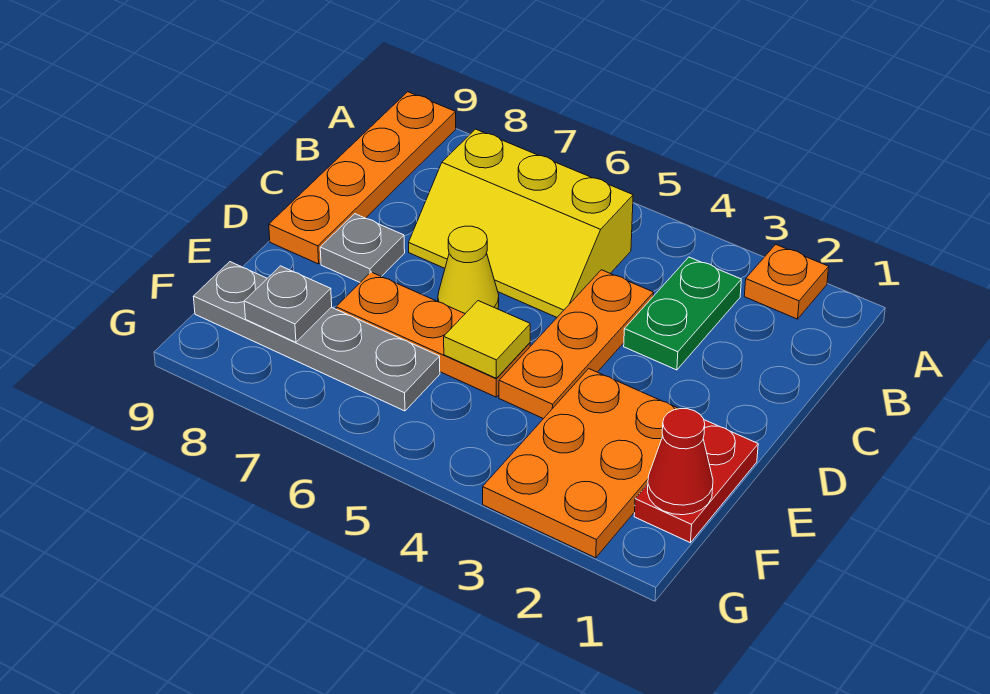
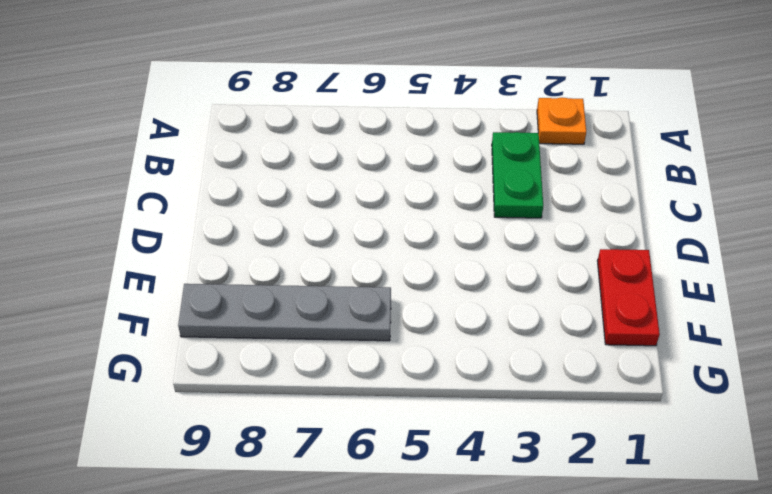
none -> orange plate A9:D9 level 1
none -> yellow slope B5:C7 level 1 top B
none -> orange plate C4:E4 level 1

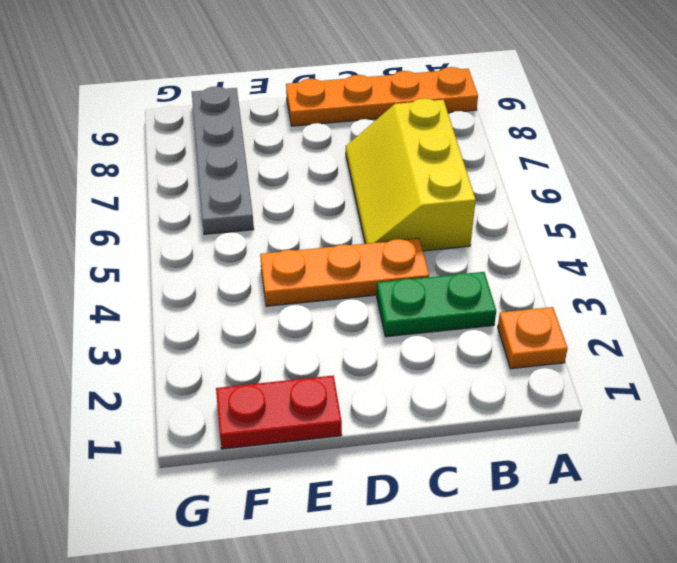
none -> yellow cone D6 level 1
none -> grey plate D8 level 1
none -> orange plate E2:G3 level 1

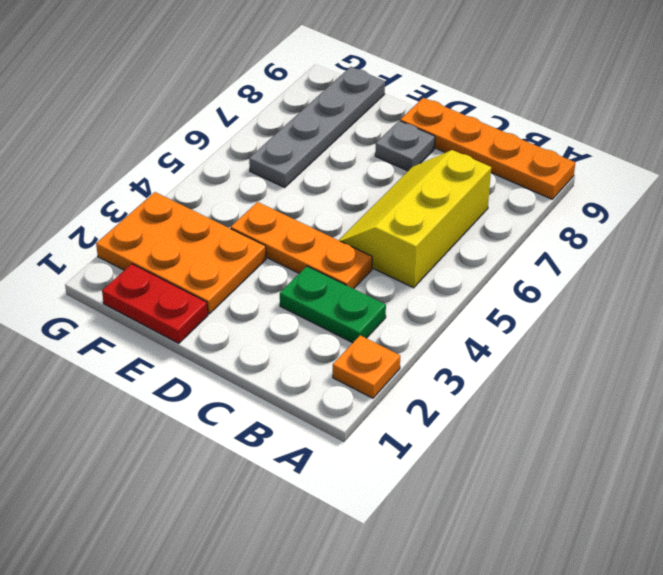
none -> yellow cone D6 level 1
none -> orange plate E5:E7 level 1
none -> yellow tile E5 level 2

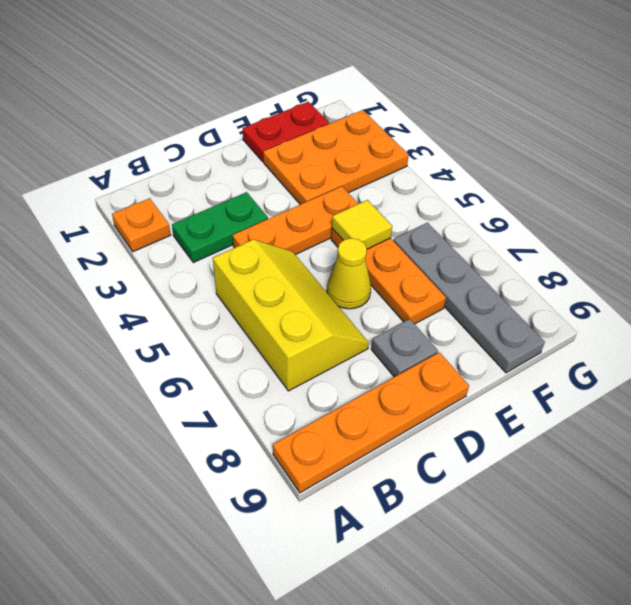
none -> red cone F1 level 2
none -> grey plate F8 level 2

